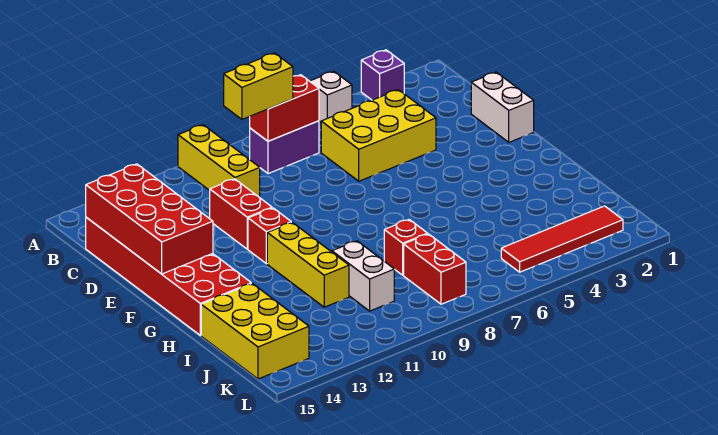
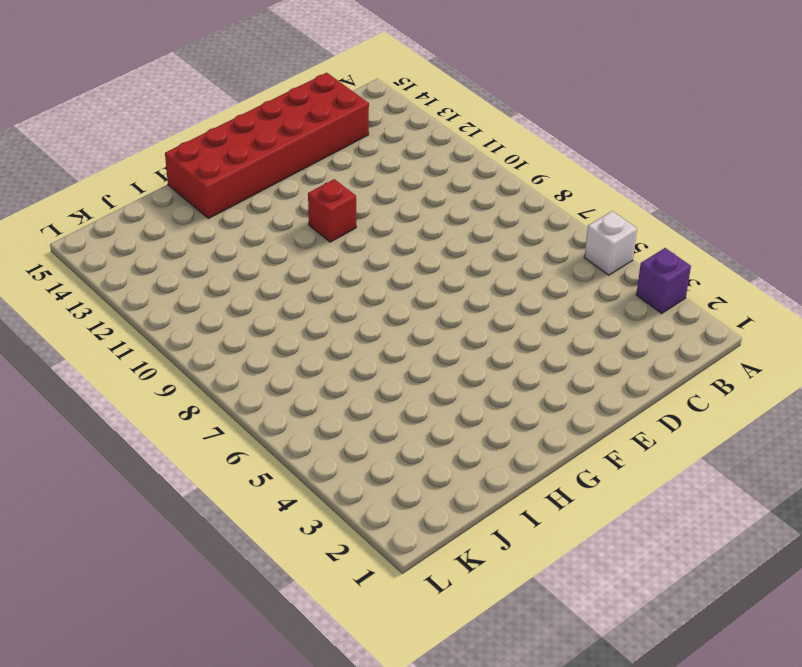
none -> yellow brick A10:C10 level 1
none -> purple brick B7:B8 level 1
none -> yellow brick C4:D6 level 1

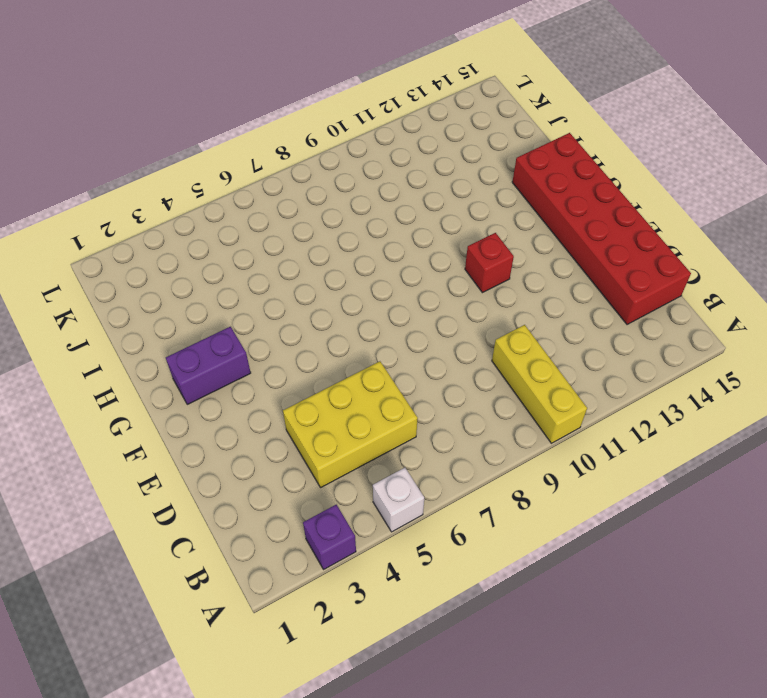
purple brick G2:G3 level 1 -> purple brick B7:B8 level 1
none -> white brick D1:E1 level 1
none -> red brick D11:E11 level 1
none -> yellow brick G11:I11 level 1

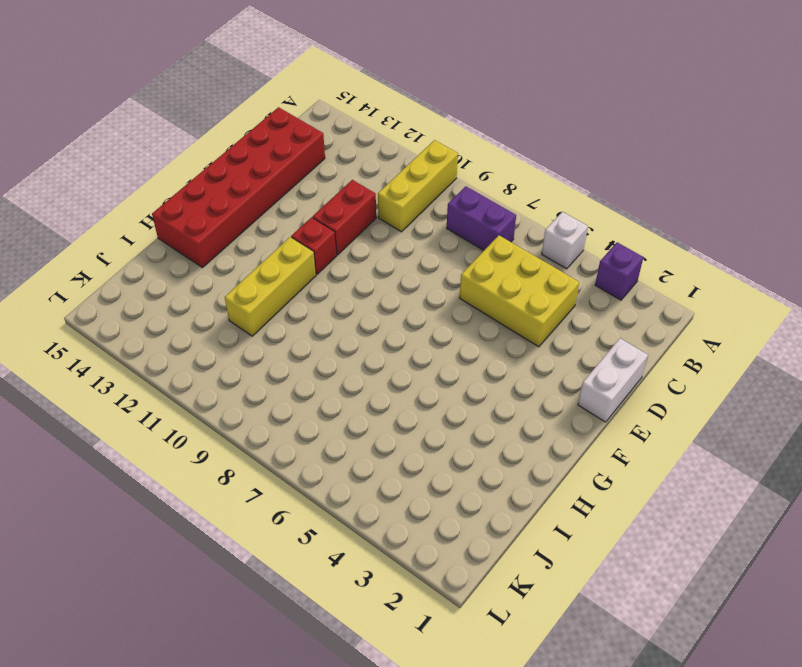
none -> red brick I8 level 1
none -> white brick I10:J10 level 1
none -> yellow brick I14:K15 level 1

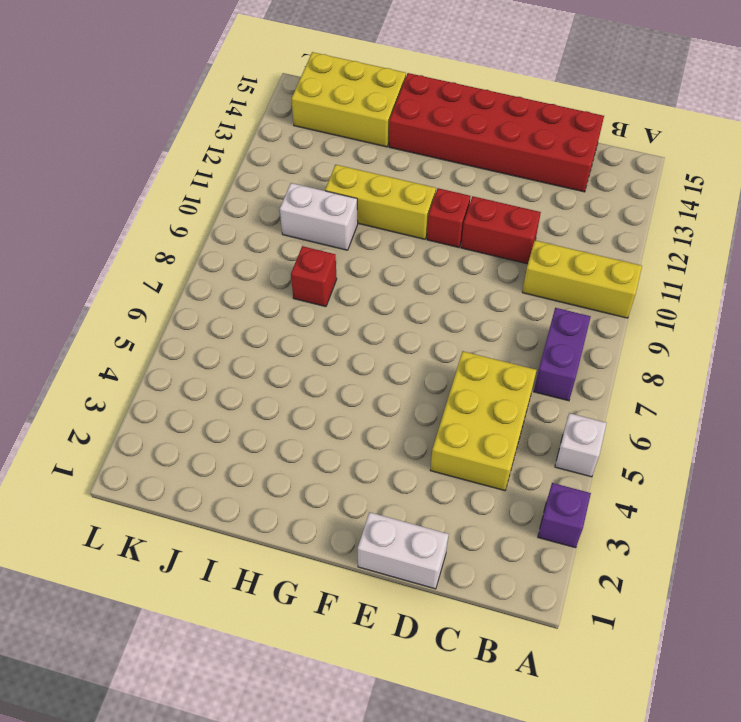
none -> red brick J8:K8 level 1
none -> red tile K2:K5 level 1
none -> red brick B7:B8 level 2

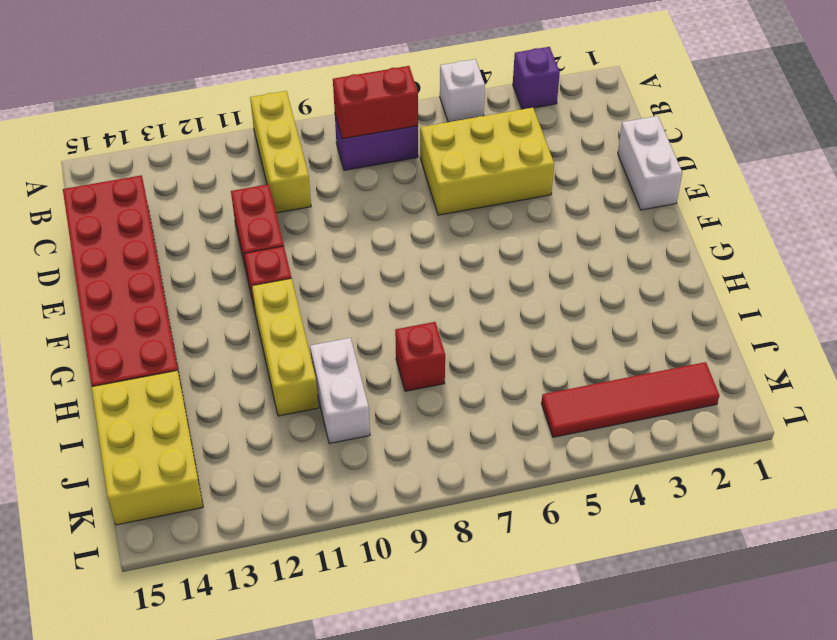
none -> red brick J8:K8 level 1
none -> red brick C14:F15 level 2
none -> yellow brick B8:B9 level 3

